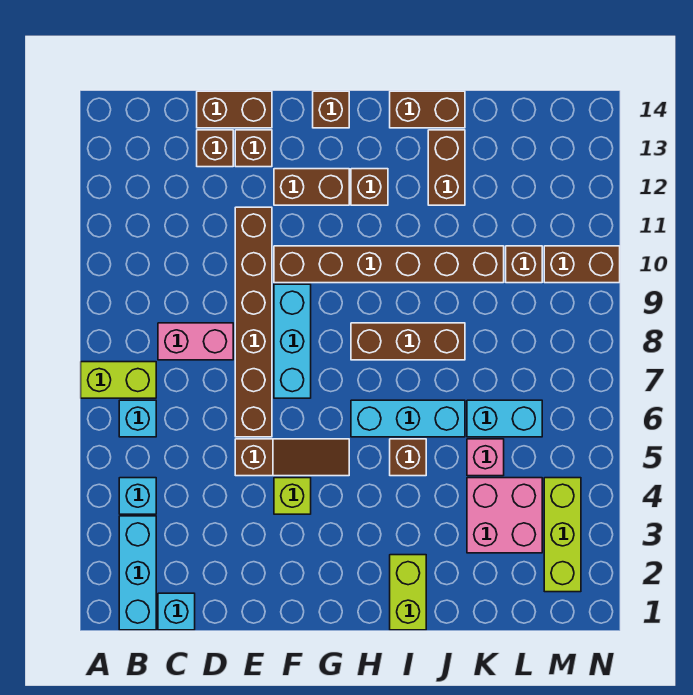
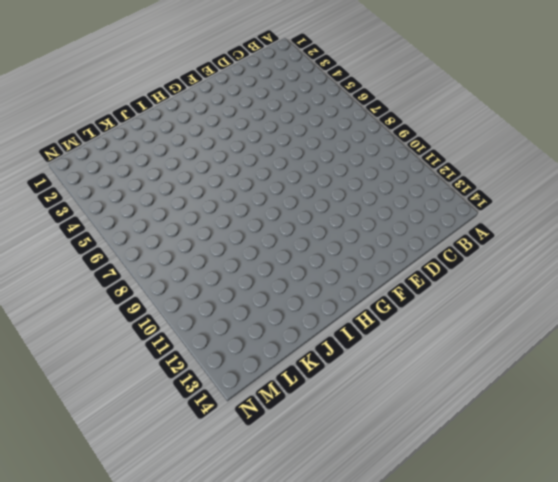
none -> lime brick A7:B7 level 1
none -> cyan brick B1:B3 level 1
none -> cyan brick B4 level 1

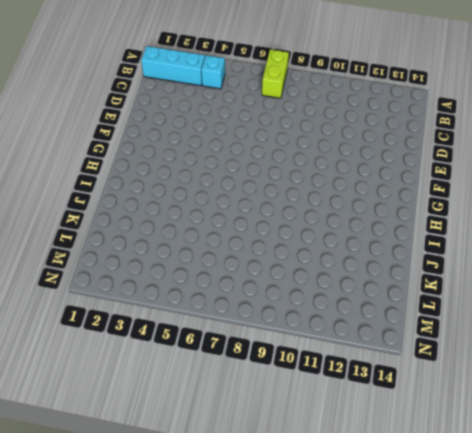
none -> cyan brick B6 level 1
none -> cyan brick C1 level 1
none -> pink brick C8:D8 level 1

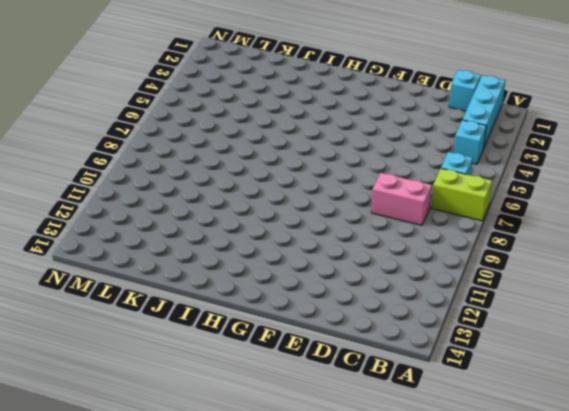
none -> brown brick D13 level 1
none -> brown brick D14:E14 level 1
none -> brown slope E5:G5 level 1 top E

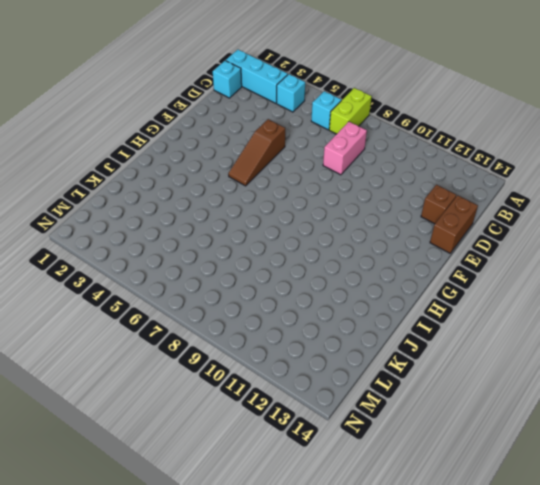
none -> brown brick E6:E11 level 1
none -> brown brick E13 level 1
none -> lime brick F4 level 1

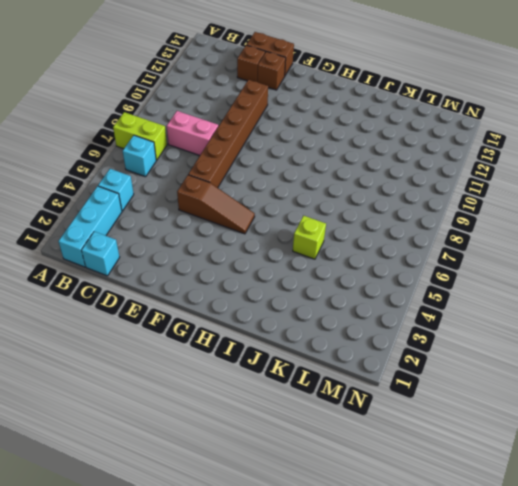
lime brick J5 level 1 -> lime brick F4 level 1
none -> cyan brick F7:F9 level 1
none -> brown brick F10:K10 level 1
none -> brown brick F12:G12 level 1

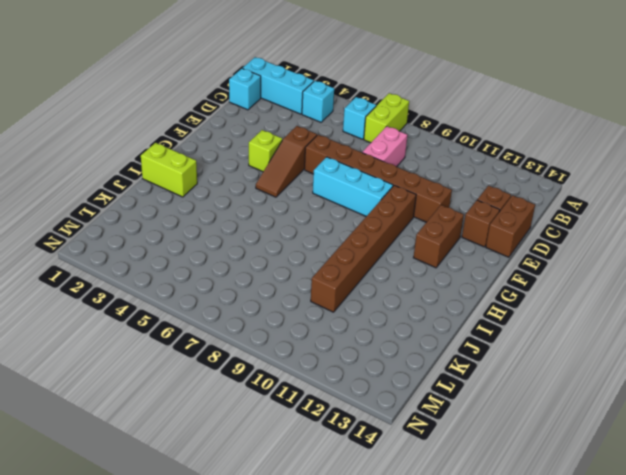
none -> brown brick G14 level 1
none -> cyan brick H6:J6 level 1
none -> brown brick H8:J8 level 1

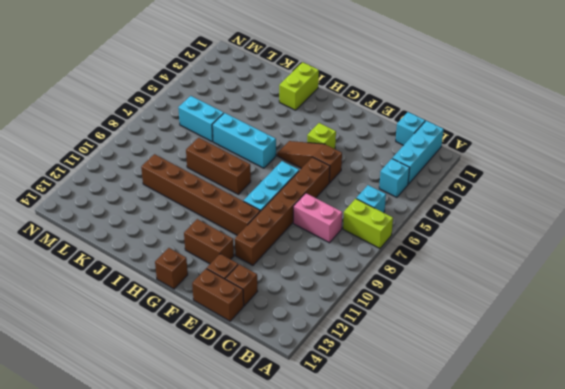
none -> brown brick H12 level 1
none -> brown brick I5 level 1
none -> brown brick I14:J14 level 1

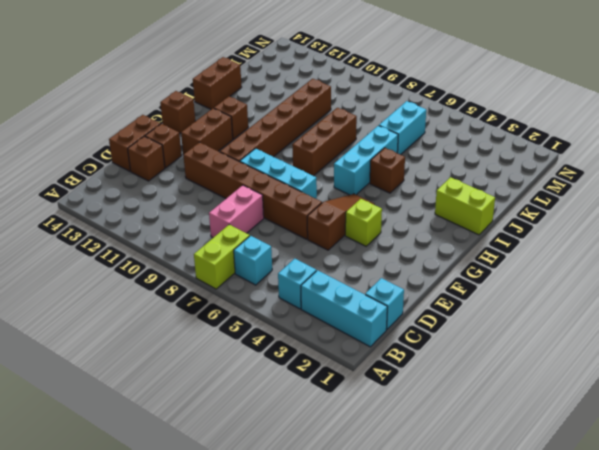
none -> brown brick J12:J13 level 1
none -> pink brick K3:L4 level 1
none -> pink brick K5 level 1

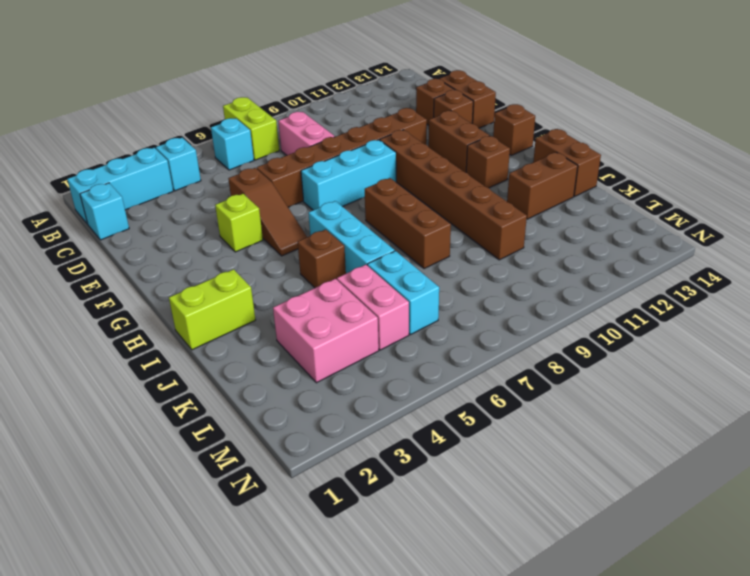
pink brick K5:L5 level 1 -> pink brick K5 level 1
none -> brown brick L10 level 1
none -> lime brick M2:M4 level 1
none -> brown brick M10:N10 level 1

